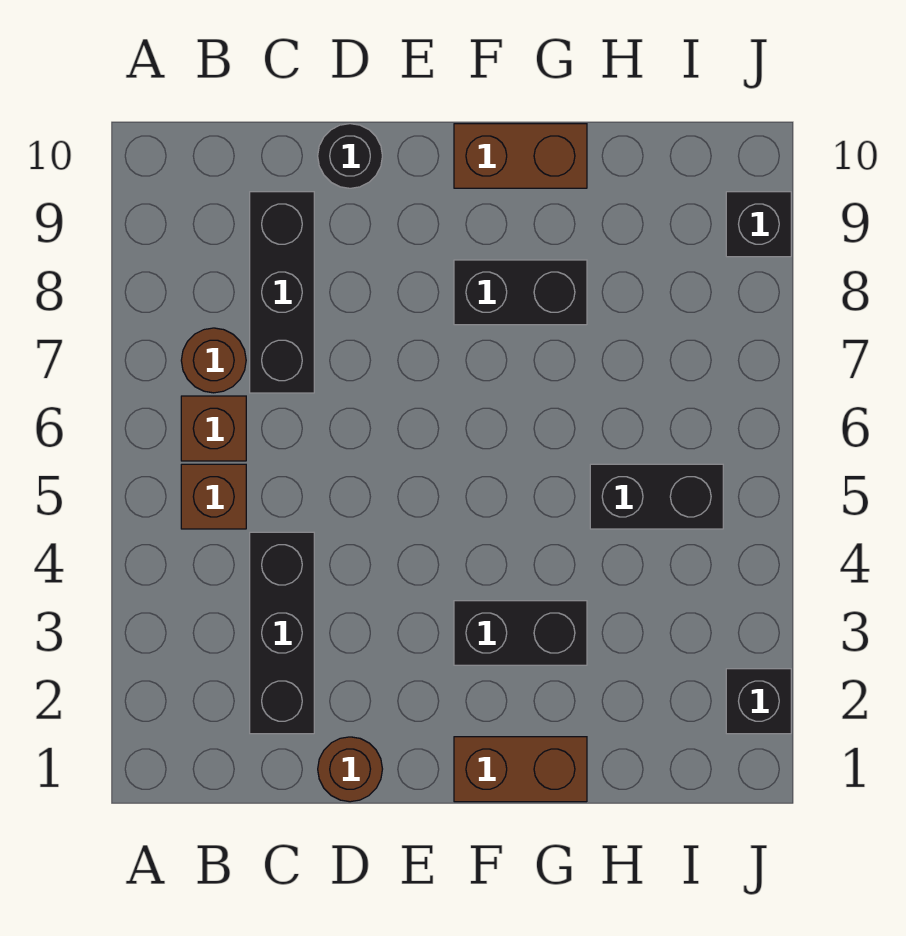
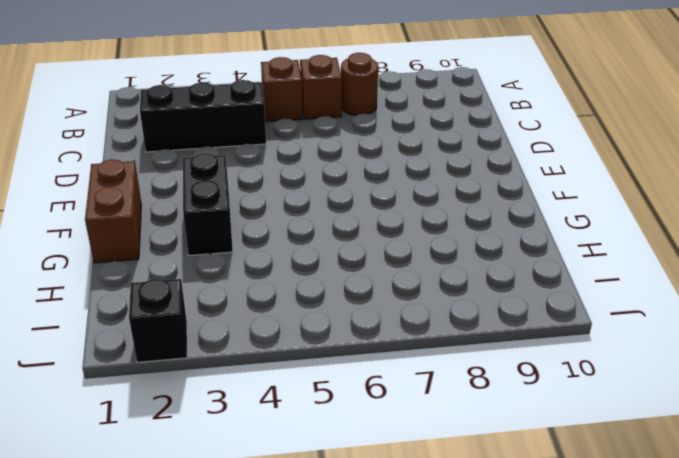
none -> black brick C7:C9 level 1
none -> brown round brick D1 level 1
none -> black round brick D10 level 1

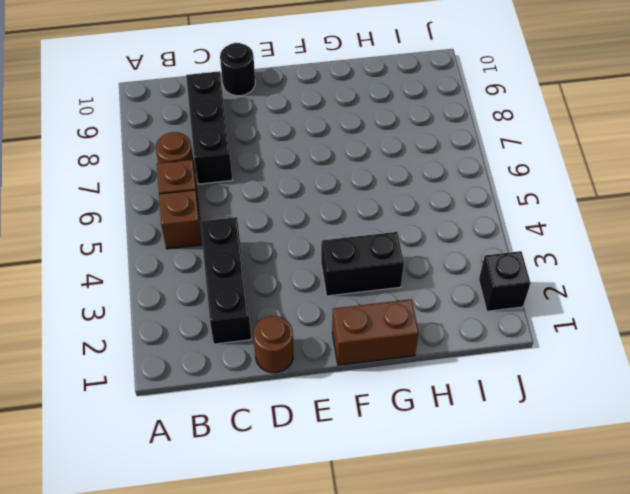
none -> black brick F8:G8 level 1
none -> brown brick F10:G10 level 1
none -> black brick H5:I5 level 1

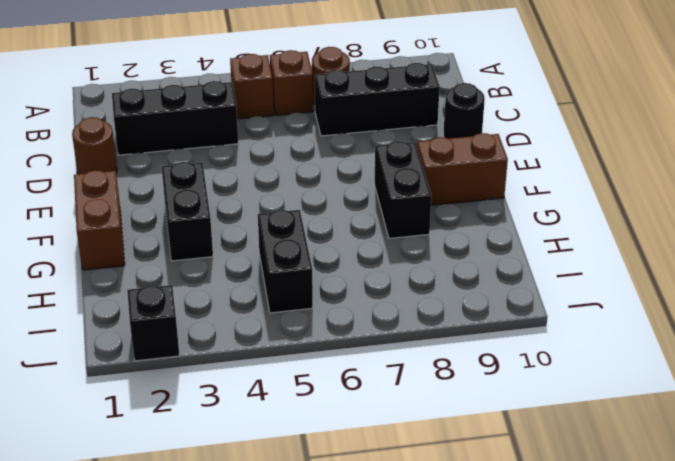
brown brick F9:F10 level 1 -> brown brick F10:G10 level 1
none -> black brick J9 level 1

